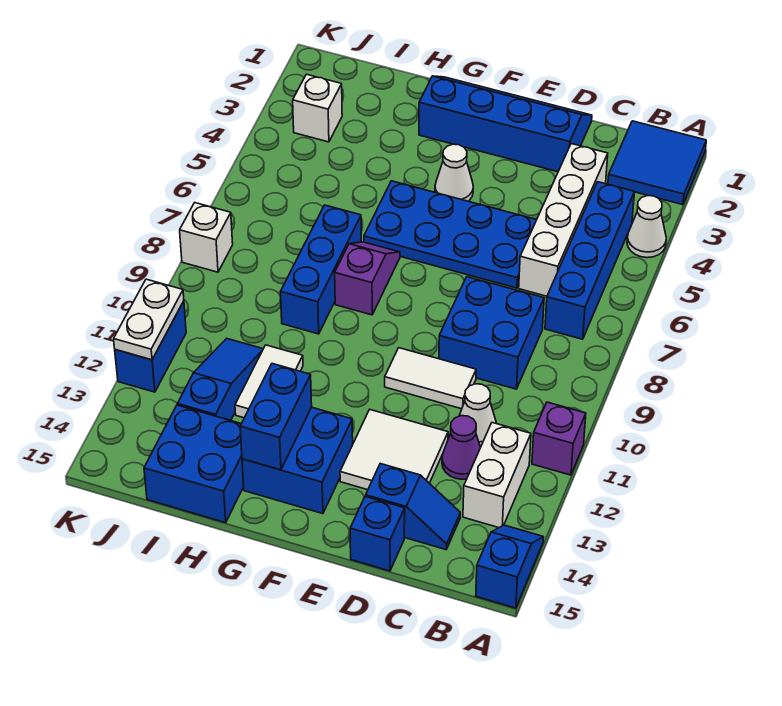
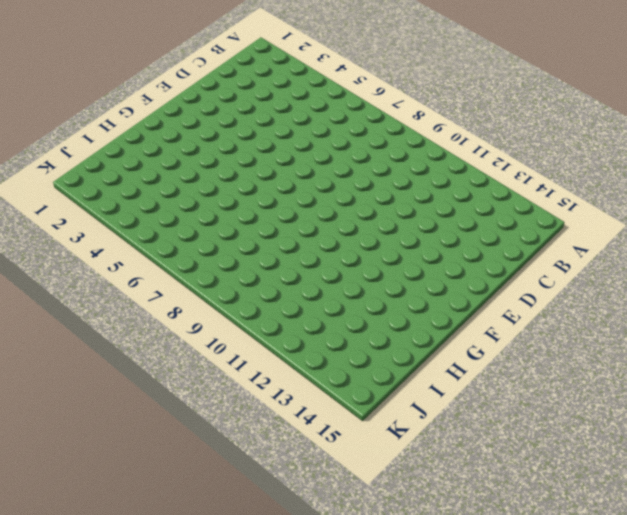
none -> blue tile A1:B2 level 1
none -> white cone A4 level 1
none -> purple brick A11 level 1

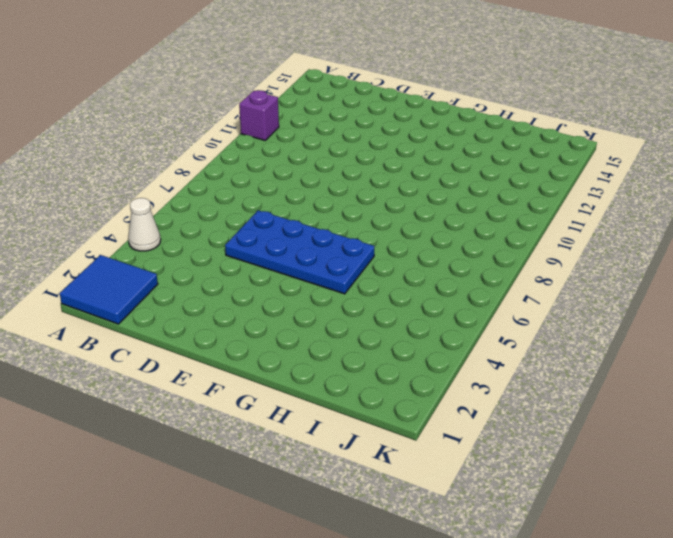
none -> blue slope A14:A15 level 1 top 15
none -> blue brick B4:B7 level 1
none -> white brick B12:B13 level 1

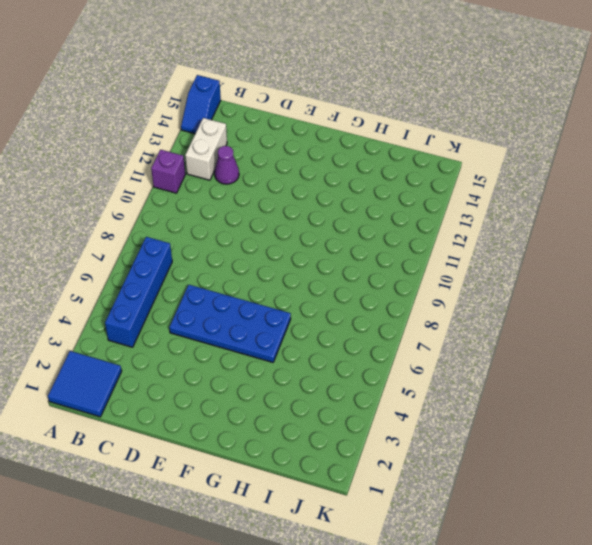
none -> white cone A4 level 1
none -> white brick C3:C6 level 1
none -> blue brick C8:D9 level 1

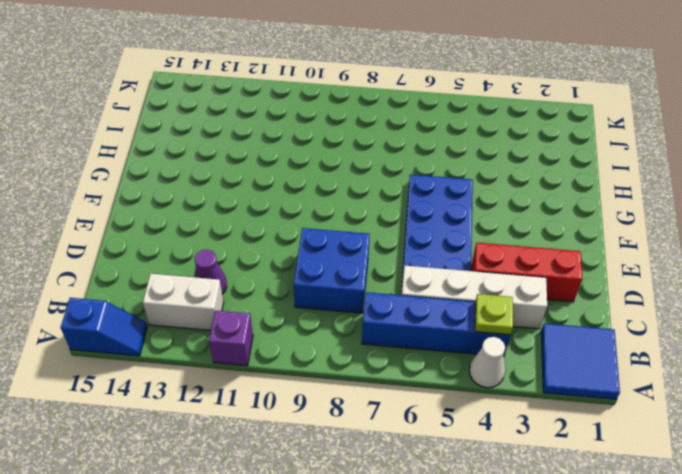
lime plate B4 level 2 -> none
red brick D2:D4 level 1 -> blue slope D1:G2 level 1 top 2
none -> white cone C11 level 1
none -> blue slope C14:D14 level 1 top D
none -> white tile D10:E10 level 1

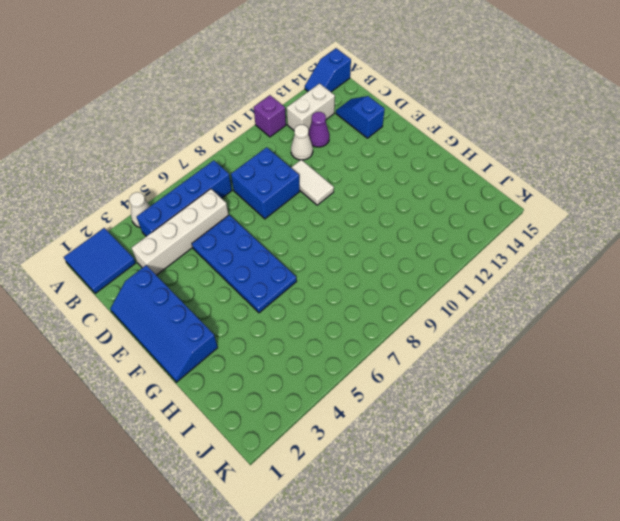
none -> white tile D12:E13 level 1
none -> blue brick D15 level 1
none -> white cone F4 level 1

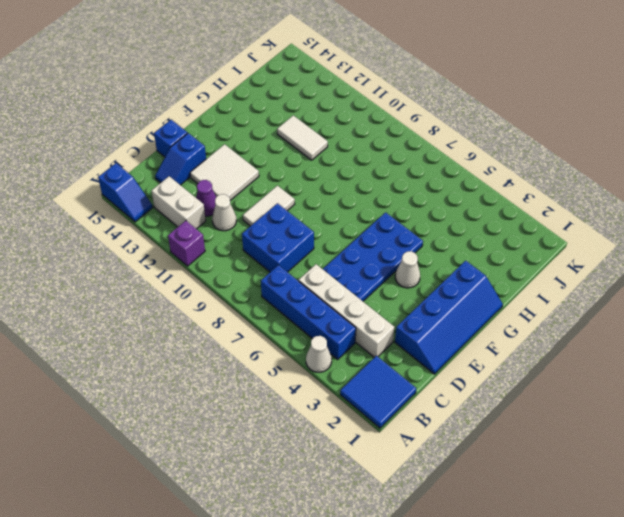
none -> blue brick F13:G14 level 1
none -> purple slope G7:G8 level 1 top 8
none -> blue brick H7:H9 level 1

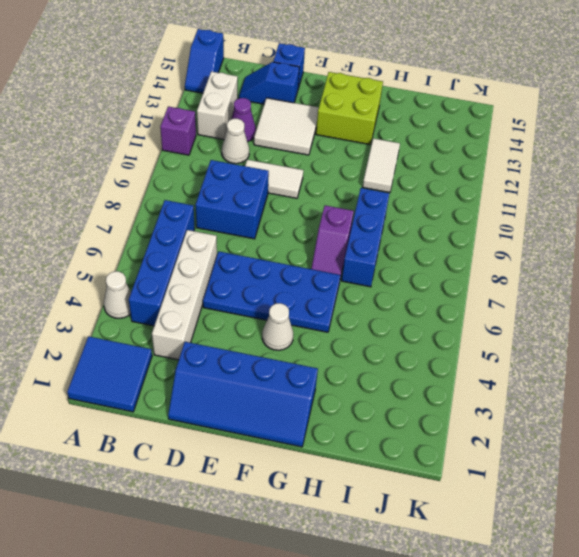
lime brick F13:G14 level 1 -> blue brick F13:G14 level 1
none -> blue brick H14:I15 level 1
none -> blue slope I11:I13 level 1 top 13
none -> white brick J3 level 1

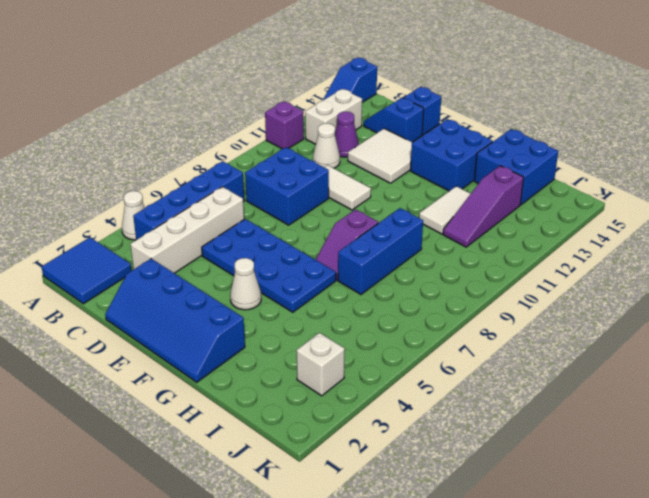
purple slope I11:I13 level 1 top 13 -> blue slope I11:I13 level 1 top 13
none -> white brick K8 level 1
none -> blue brick K11:K12 level 1
none -> blue brick G13:G14 level 2

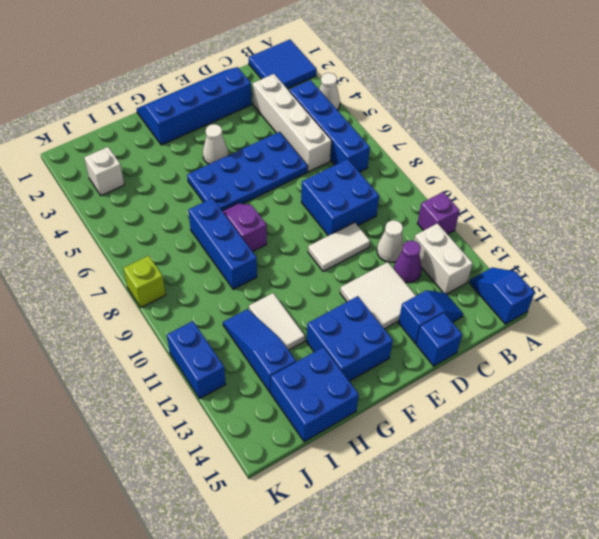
lime brick K8 level 1 -> white brick K8 level 1
none -> blue brick G13:G14 level 2
none -> white plate K11:K12 level 2

